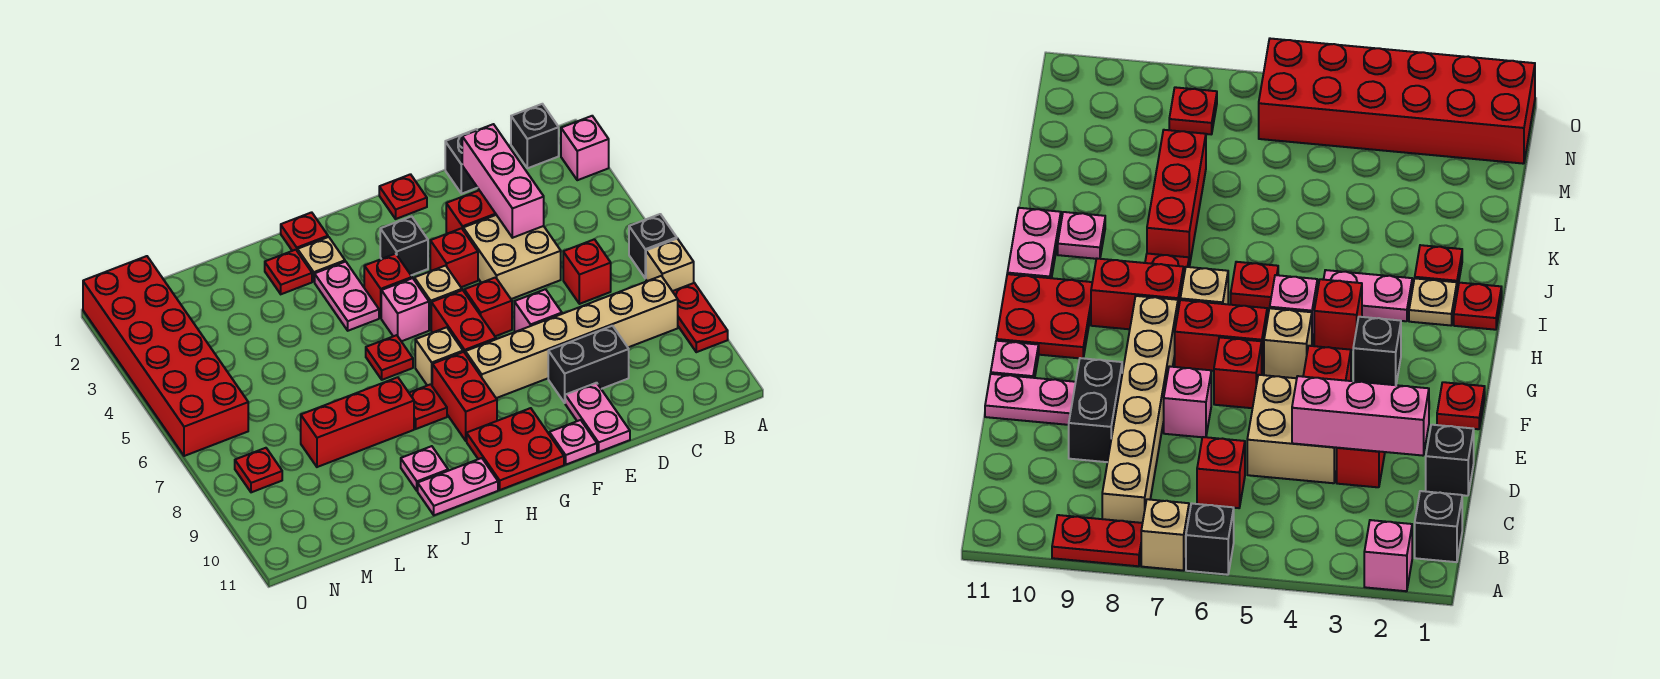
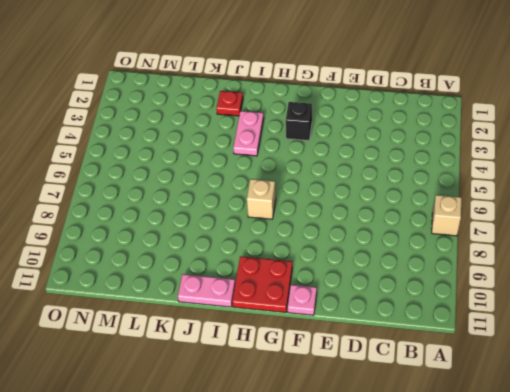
none -> pink brick A2 level 1
none -> black brick A6 level 1
none -> red plate A8:A9 level 1
none -> black brick B1 level 1

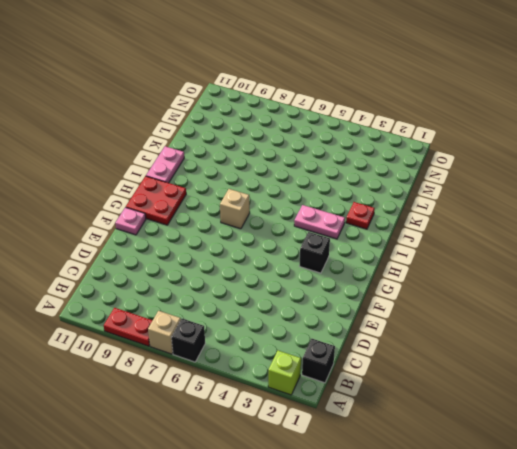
lime brick A2 level 1 -> pink brick A2 level 1
none -> tan brick B8:G8 level 1
none -> red brick C6 level 1
none -> black brick D1 level 1
none -> red brick D3:E3 level 1

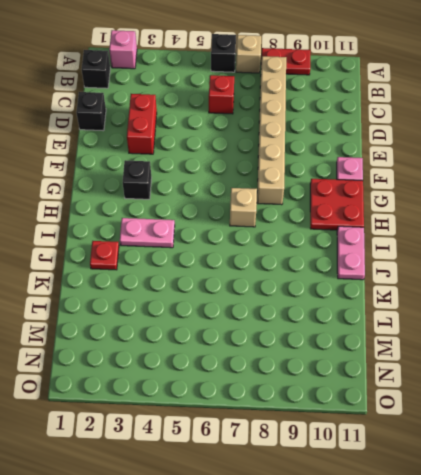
none -> tan brick D4:E5 level 1
none -> black brick D9:E9 level 1
none -> pink brick E7 level 1
none -> pink plate E10:E11 level 1

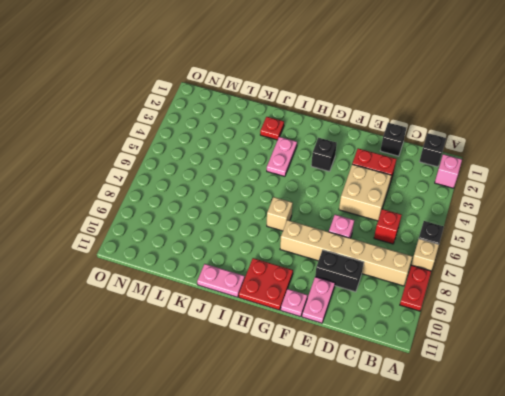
none -> red plate F1 level 1
none -> red brick F4 level 1
none -> red brick F6 level 1
none -> tan brick G5 level 1

